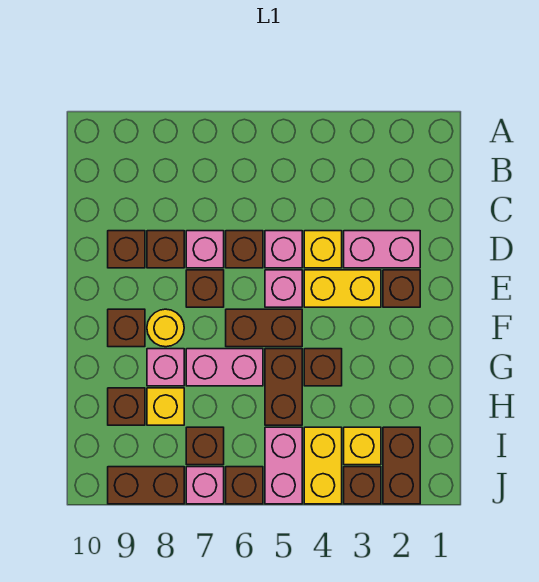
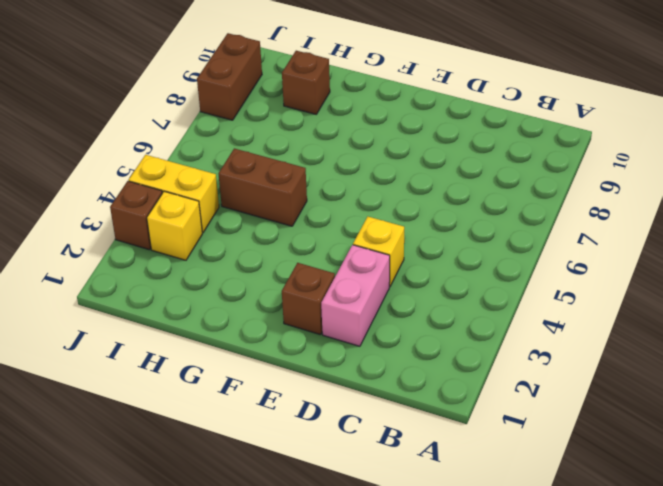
none -> pink brick D5 level 1
none -> brown brick D6 level 1
none -> pink brick D7 level 1

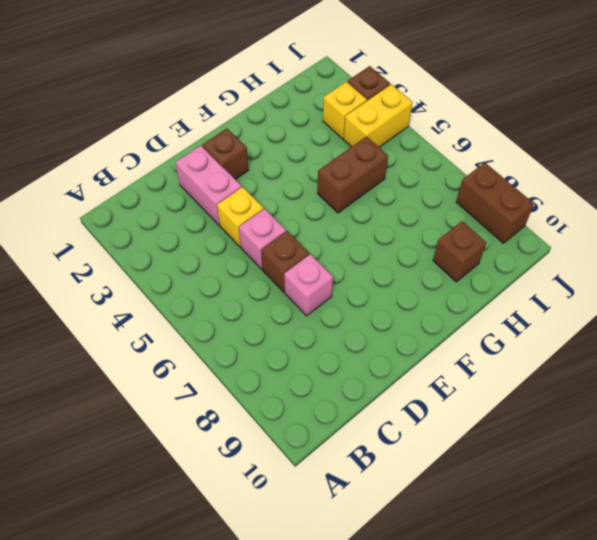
none -> brown brick D8 level 1
none -> brown brick D9 level 1
none -> yellow brick E3:E4 level 1

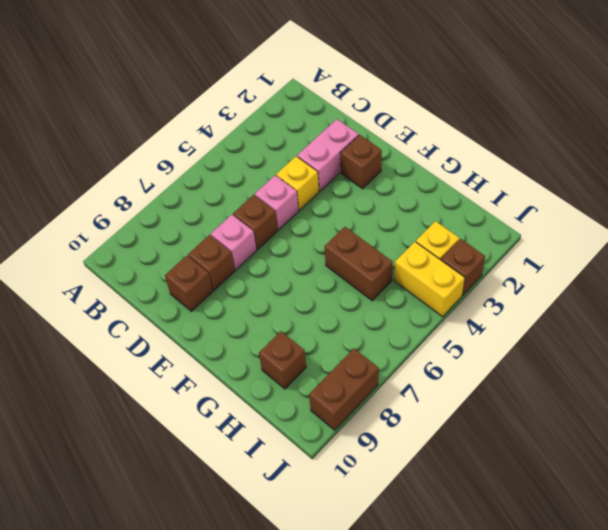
none -> yellow brick E3:E4 level 1
none -> pink brick E5 level 1
none -> brown brick E7 level 1

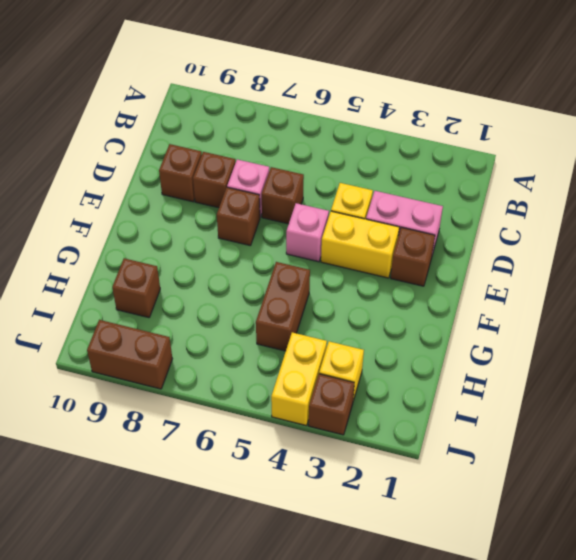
none -> pink brick D5 level 1
none -> brown brick F5:F6 level 1
none -> yellow round brick F8 level 1

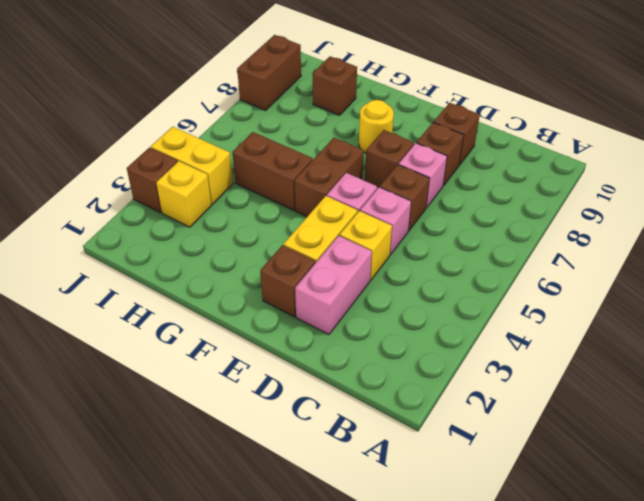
none -> brown brick F9 level 1
none -> brown brick G4 level 1
none -> pink brick G6:G7 level 1

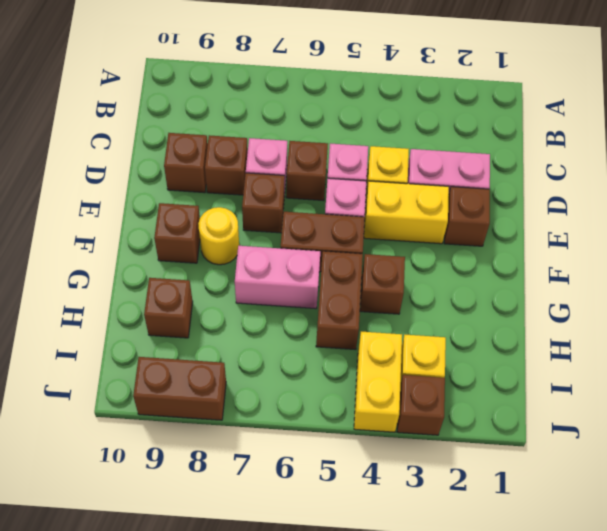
none -> pink brick G8 level 1
none -> yellow brick H8 level 1
none -> brown brick I2:J2 level 1

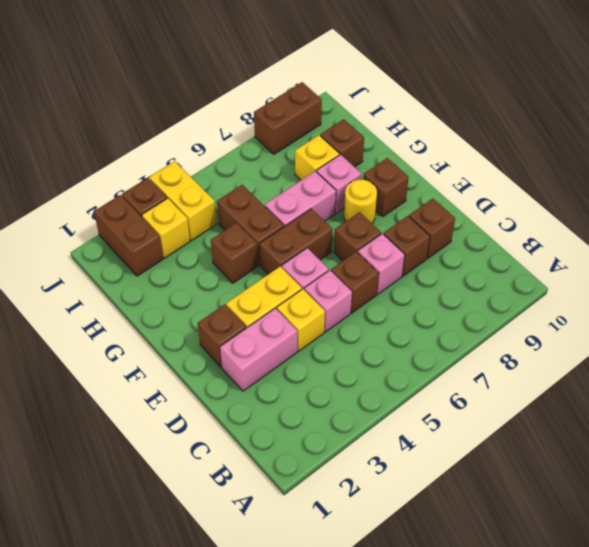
none -> pink brick I5:J5 level 1
none -> brown brick I7 level 1
none -> brown brick J6 level 1

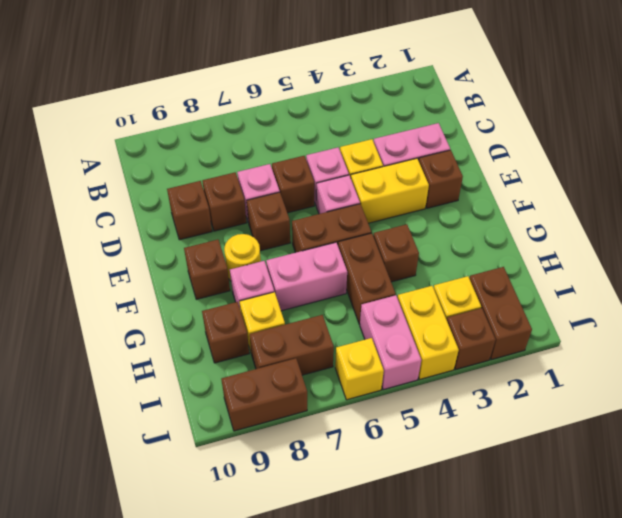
brown brick I7:I8 level 1 -> brown brick I7 level 1
yellow brick J6 level 1 -> brown brick J6 level 1
none -> pink brick J7 level 1

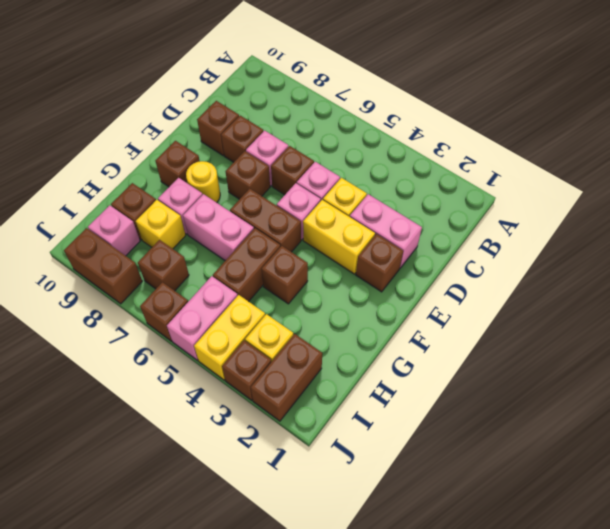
pink brick I9 level 1 -> pink brick J7 level 1

